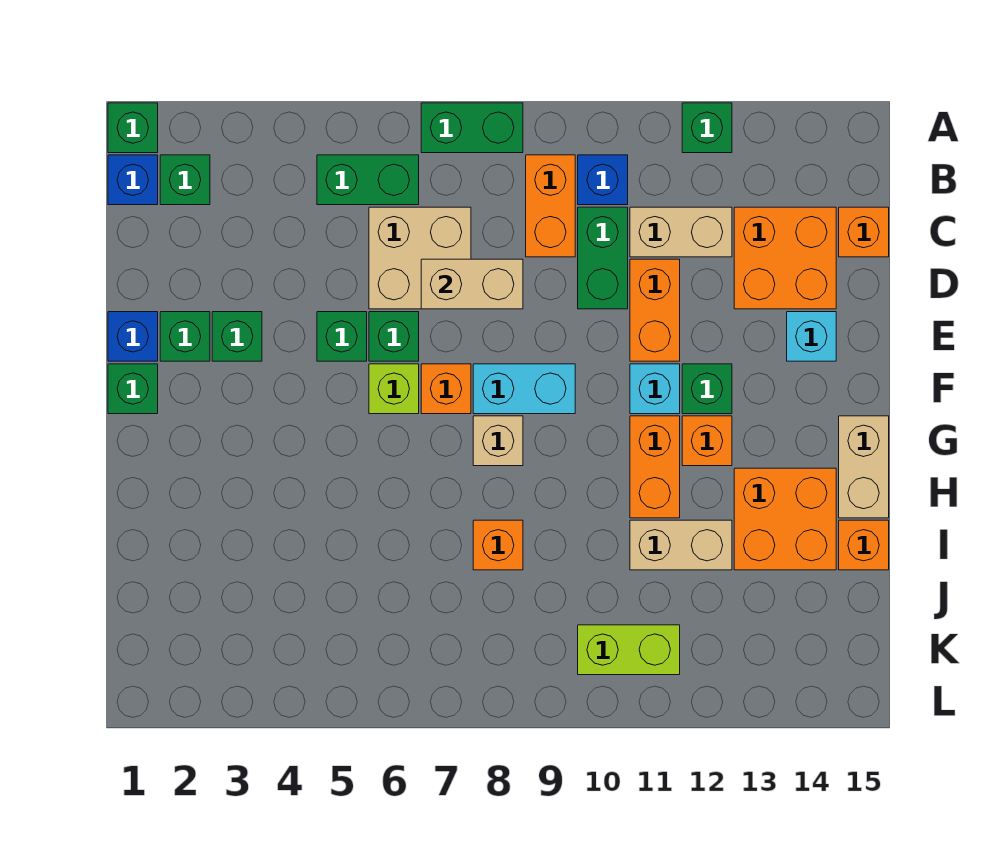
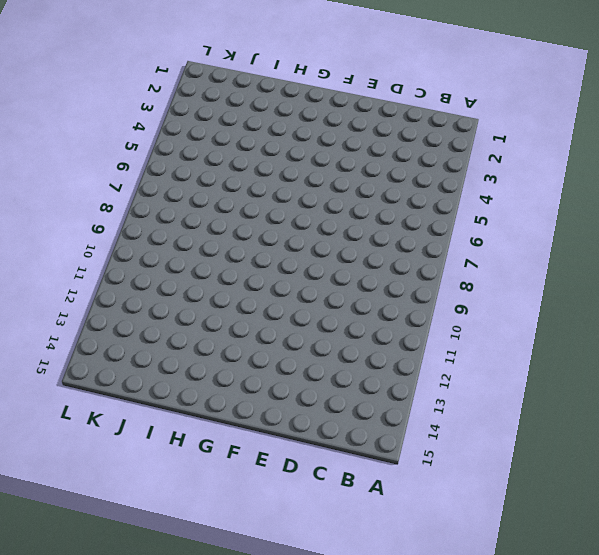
none -> green brick A1 level 1
none -> green brick A7:A8 level 1
none -> green brick A12 level 1
none -> blue brick B1 level 1

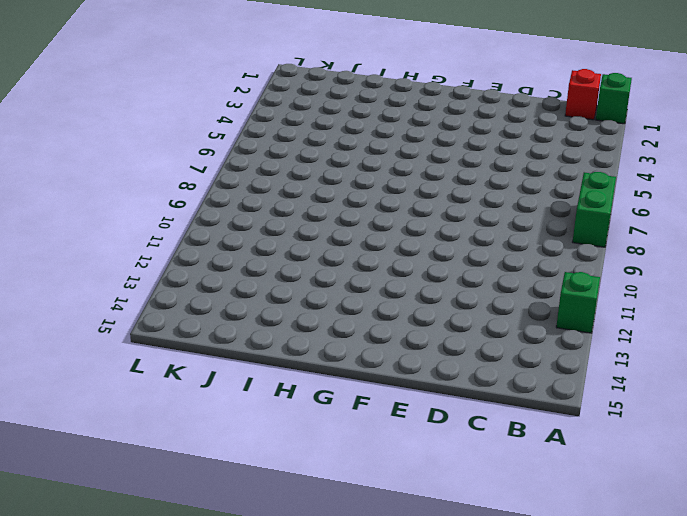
red brick B1 level 1 -> blue brick B1 level 1
none -> green brick B2 level 1
none -> green brick B5:B6 level 1
none -> orange brick B9:C9 level 1
none -> blue brick B10 level 1

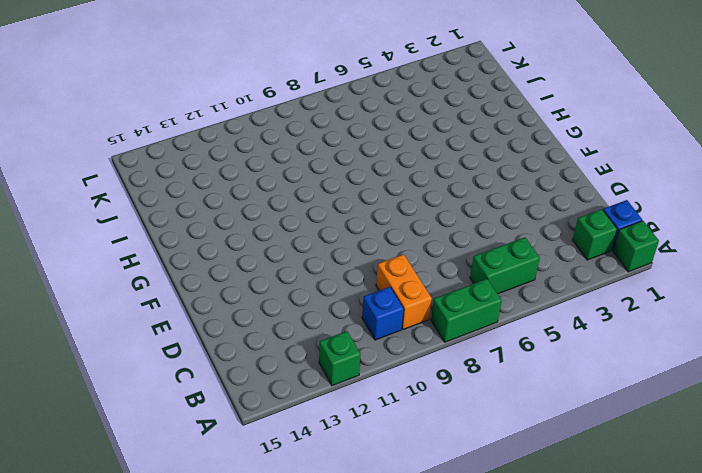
none -> tan brick C6:D7 level 1
none -> green brick C10:D10 level 1
none -> tan brick C11:C12 level 1
none -> orange brick C13:D14 level 1

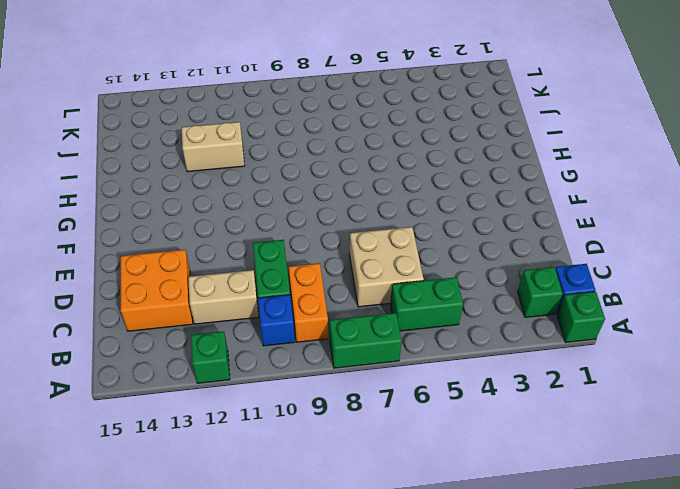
none -> orange brick C15 level 1
none -> orange brick D11:E11 level 1
none -> blue brick E1 level 1
none -> green brick E2 level 1

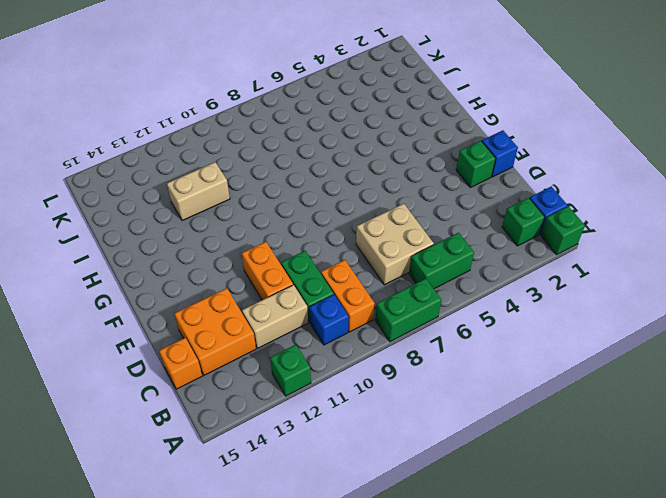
none -> green brick E3 level 1
none -> green brick E5 level 1
none -> green brick E6 level 1
none -> cyan brick E14 level 1

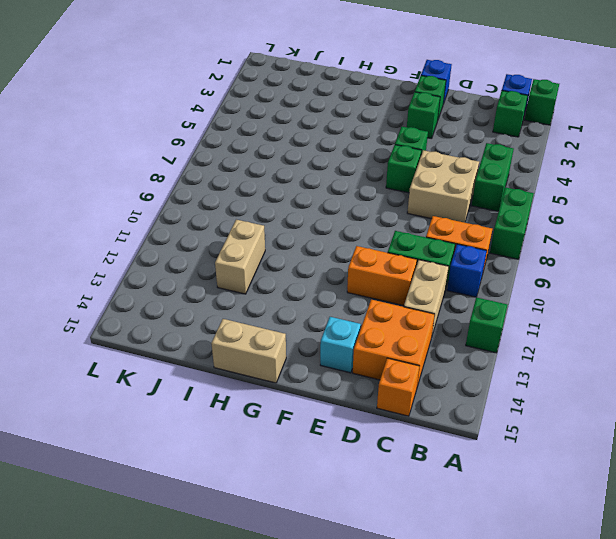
none -> green brick F1 level 1
none -> lime brick F6 level 1
none -> orange brick F7 level 1
none -> cyan brick F8:F9 level 1

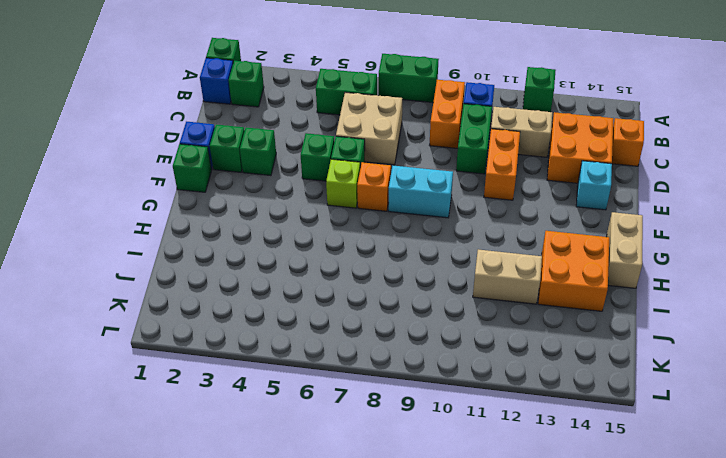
none -> cyan brick F11 level 1
none -> green brick F12 level 1
none -> tan brick G8 level 1
none -> orange brick G11:H11 level 1

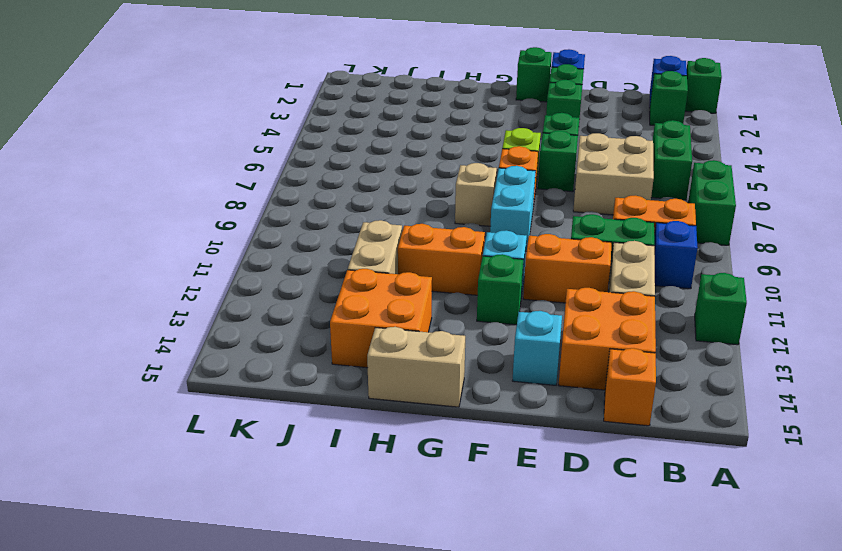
none -> orange brick G12 level 1
none -> orange brick I8 level 1
none -> orange brick I15 level 1
none -> lime brick K10:K11 level 1

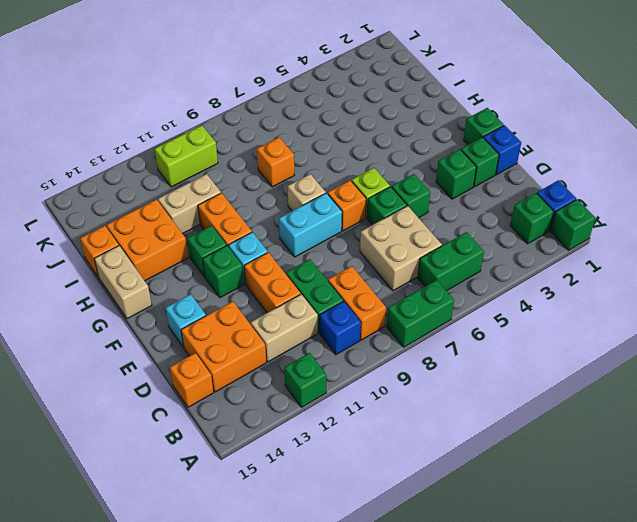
green brick G12 level 1 -> orange brick G12 level 1
none -> tan brick D7:D8 level 2

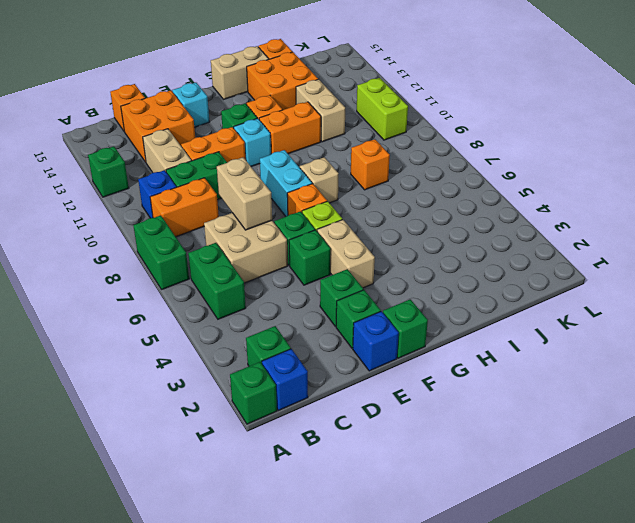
tan brick F4:F5 level 1 -> none

